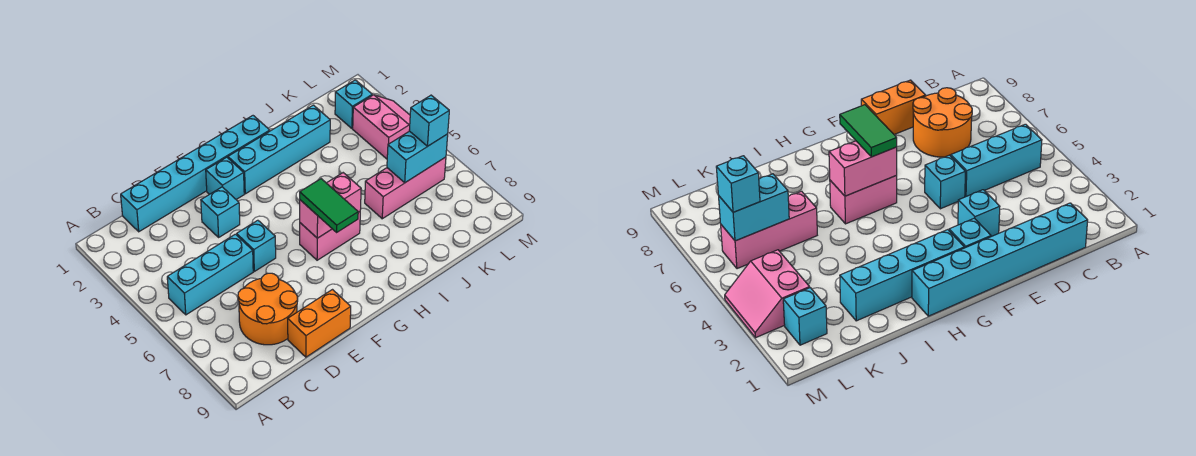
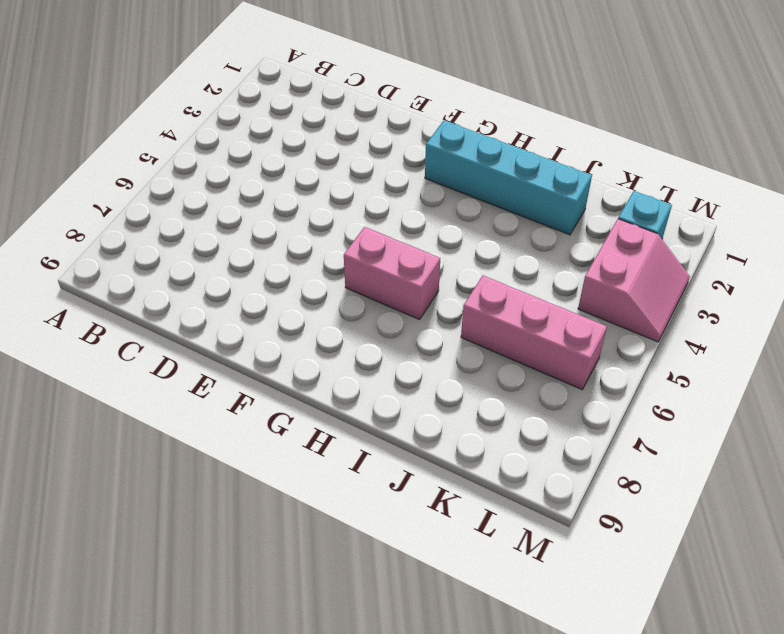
none -> cyan brick B5:D5 level 1
none -> cyan brick C1:H1 level 1
none -> orange round brick C7:D8 level 1

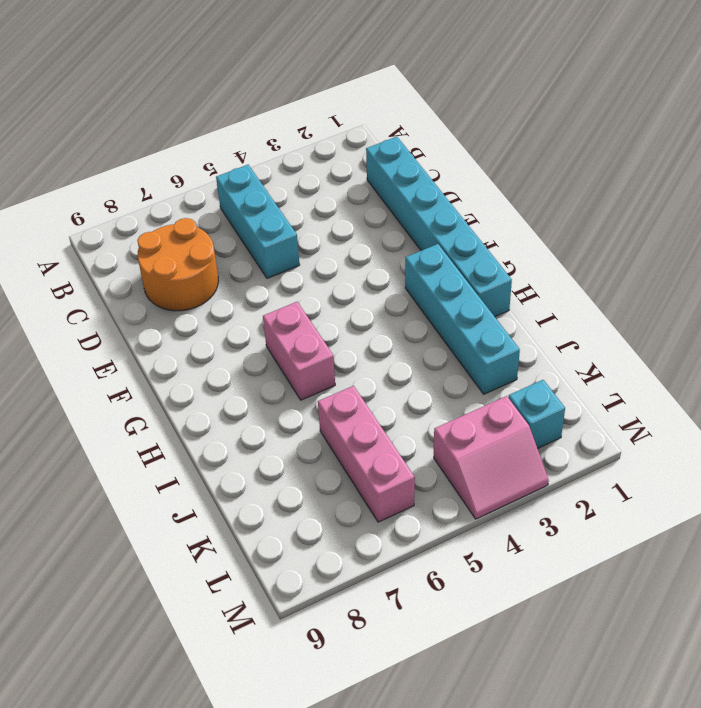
none -> orange brick D9:E9 level 1
none -> cyan brick E3 level 1
none -> cyan brick E5 level 1

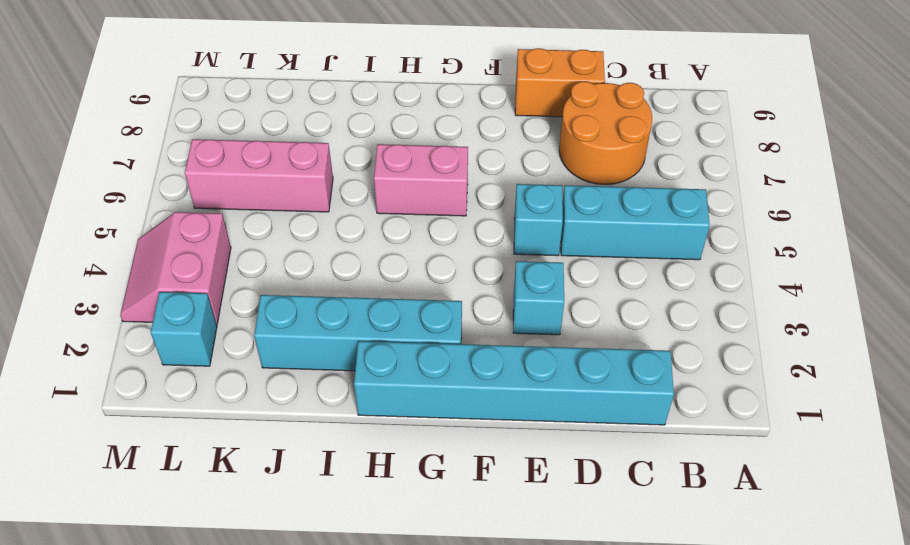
none -> cyan brick F2 level 1
none -> pink brick G6:H6 level 2
none -> cyan brick K6:L6 level 2

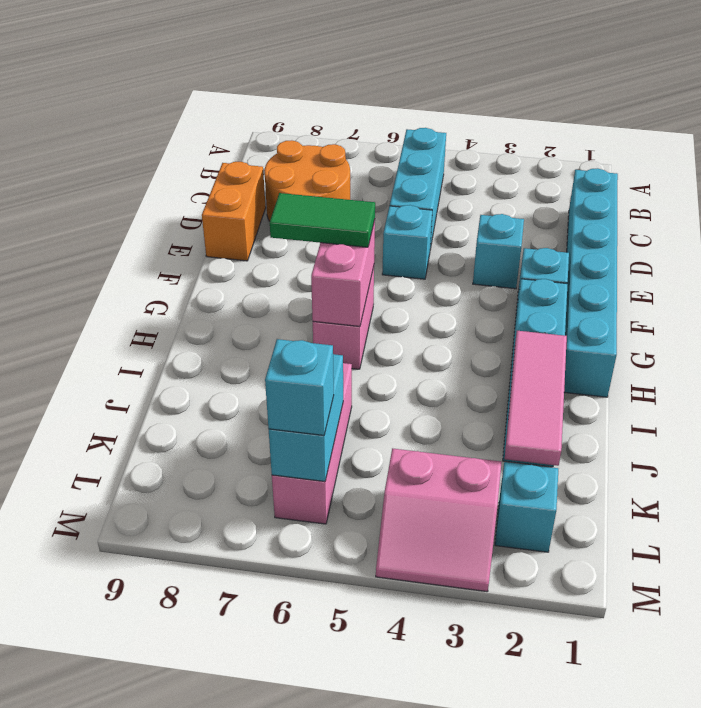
pink tile I2:K2 level 2 -> none

